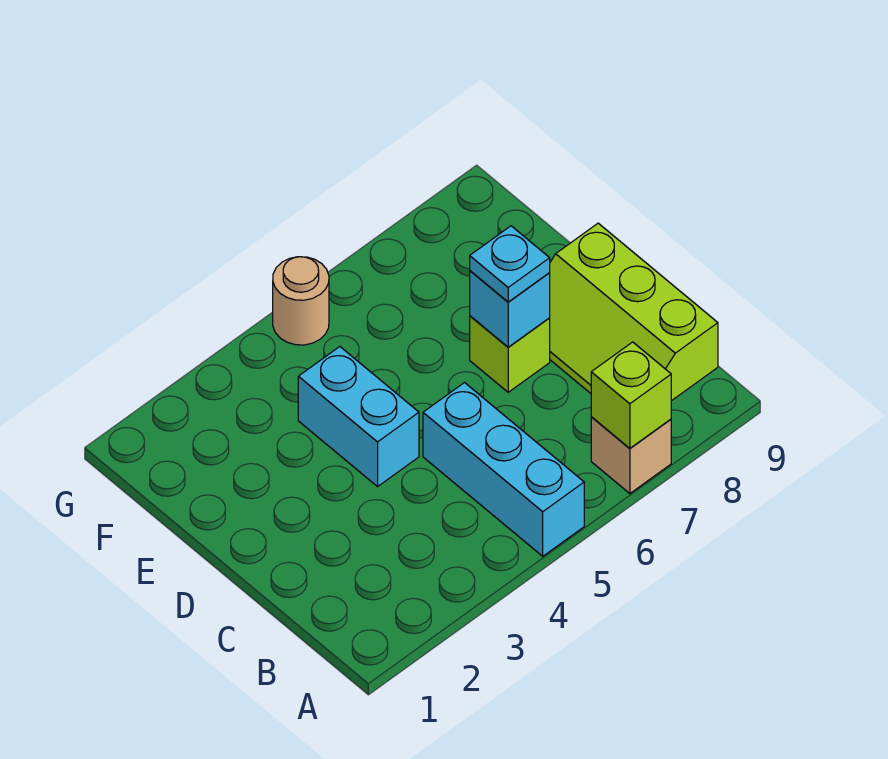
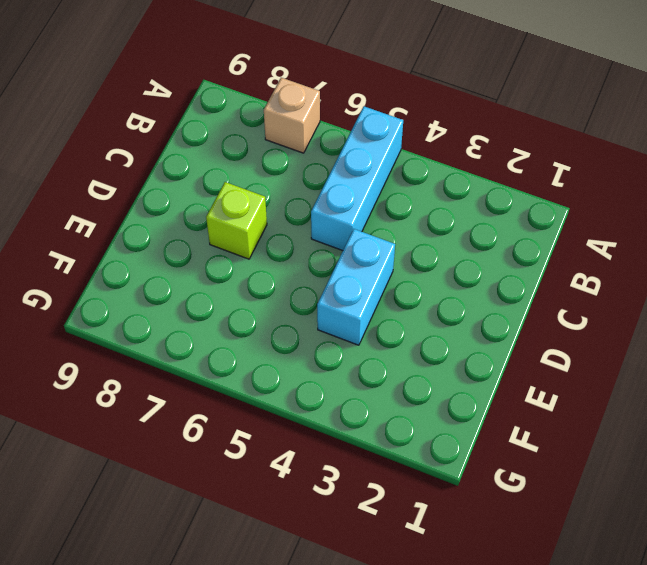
none -> lime slope B8:D9 level 1 top 9
none -> tan round brick G5 level 1

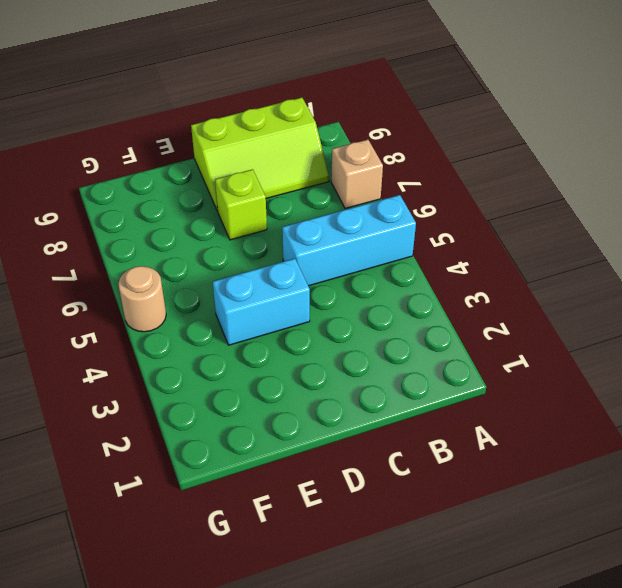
none -> lime brick A7 level 2
none -> cyan brick D7 level 2

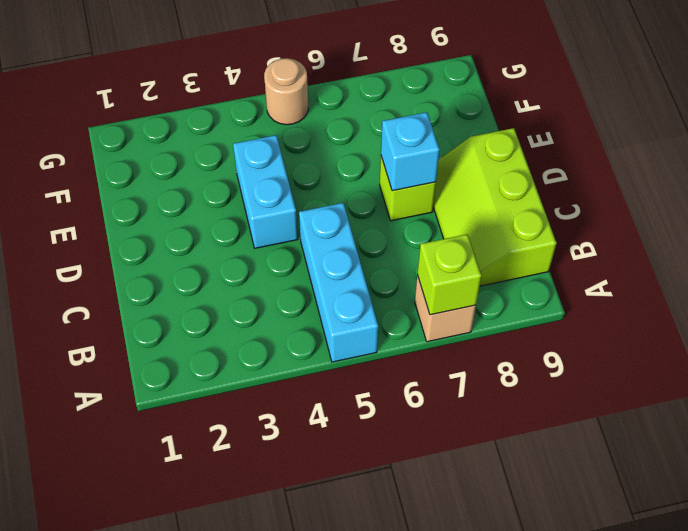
none -> cyan plate D7 level 3

